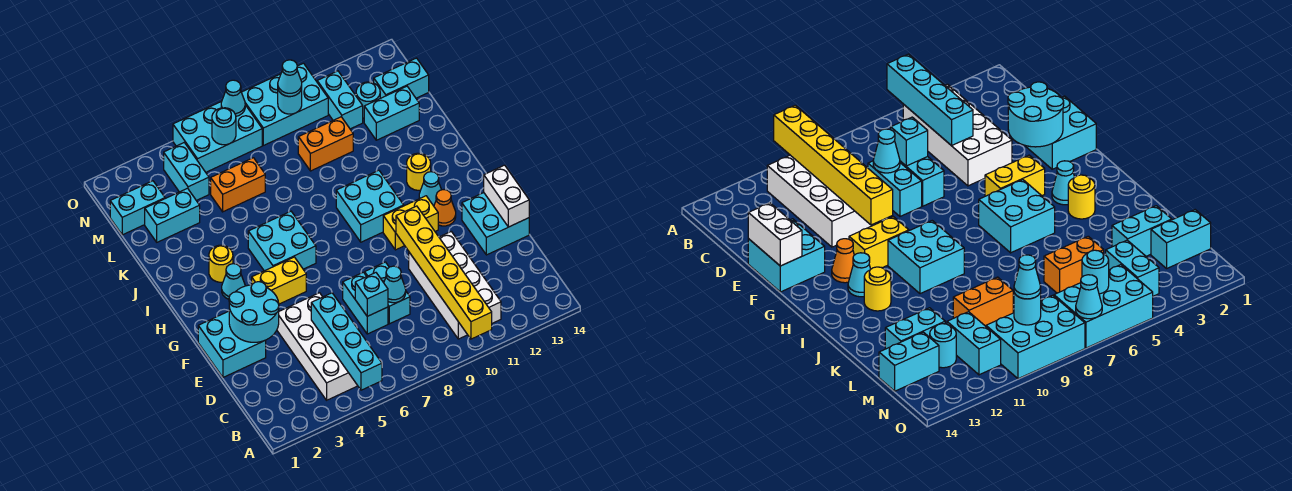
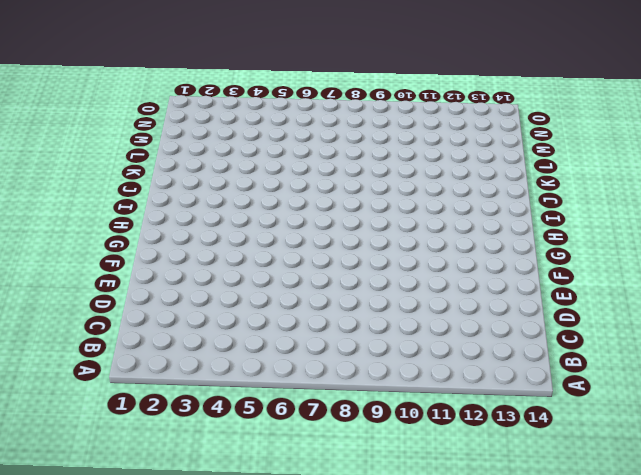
none -> white brick B4:E5 level 1
none -> white brick B10:E11 level 1
none -> cyan brick D7:E7 level 1
none -> cyan brick D8:E8 level 1

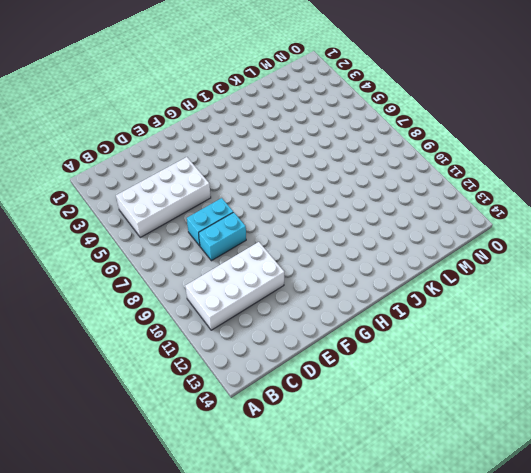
none -> cyan brick E1:F2 level 1
none -> cyan brick E13:F14 level 1
none -> yellow brick G4:G5 level 1
none -> yellow brick G10:G11 level 1

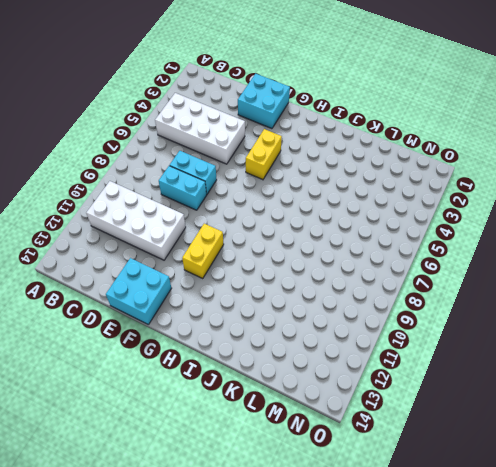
none -> orange cone G12 level 1
none -> cyan cone H3 level 1
none -> cyan brick H5:I6 level 1
none -> cyan brick H9:I10 level 1

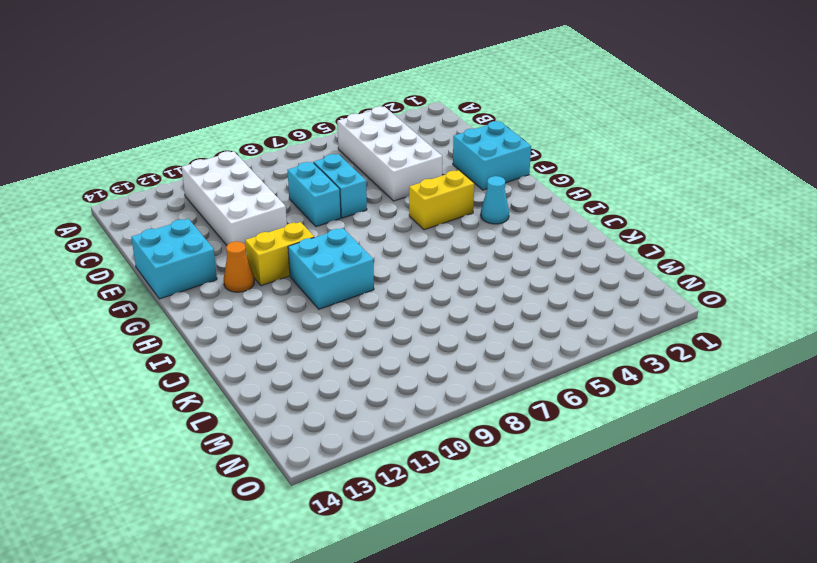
none -> cyan brick H5:I6 level 1
none -> cyan cone H12 level 1
none -> yellow round brick I3 level 1
none -> yellow round brick I12 level 1

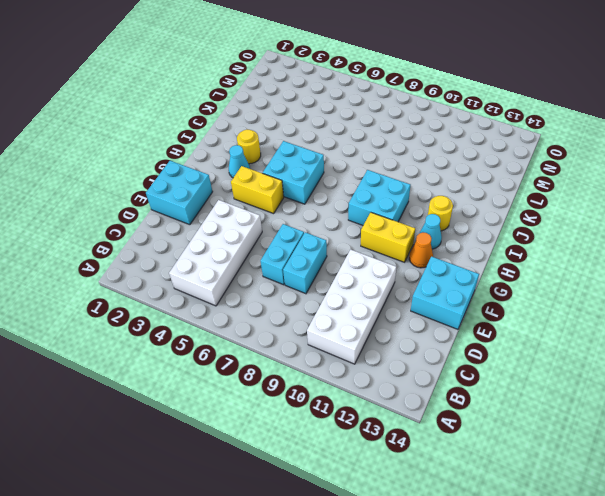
none -> cyan brick L2:L3 level 1
none -> orange brick L5:L6 level 1
none -> orange brick L9:L10 level 1
none -> cyan brick L12:L13 level 1

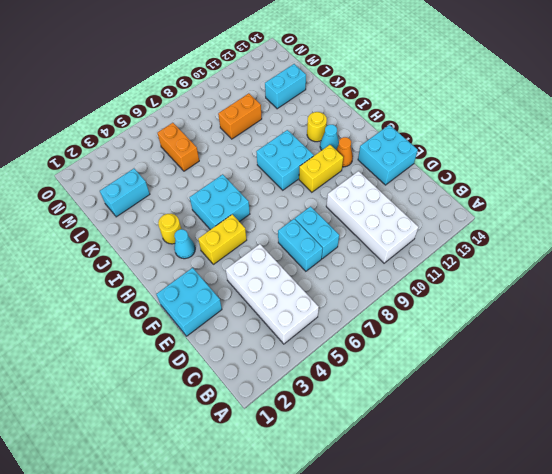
orange brick L6:M6 level 1 -> orange brick L5:L6 level 1
none -> cyan brick M1:M2 level 1
none -> cyan brick M4:N4 level 1
none -> cyan brick M11:N11 level 1
none -> cyan round brick M12 level 1

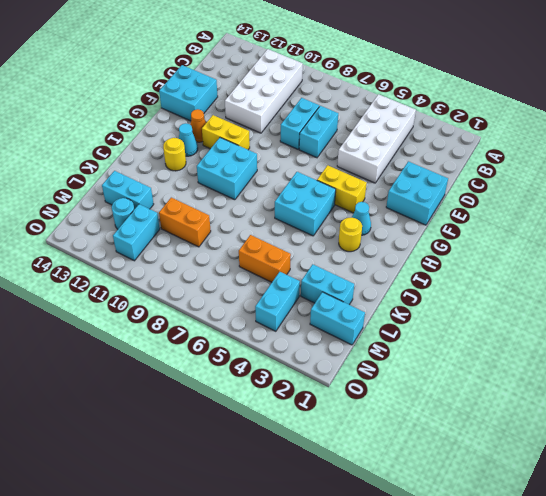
none -> cyan brick M13:M14 level 1
none -> cyan brick N5:O7 level 1
none -> cyan brick N8:O10 level 1
none -> cyan brick A5:D5 level 2

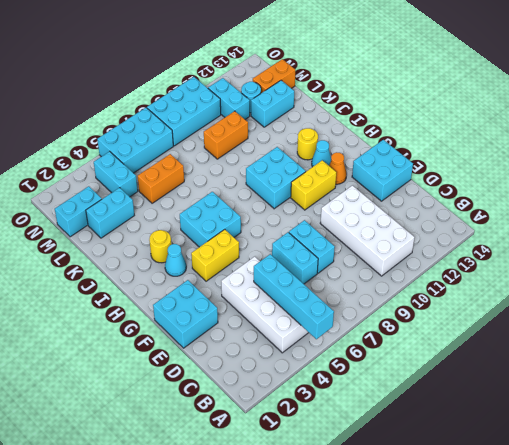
orange brick M13:M14 level 1 -> cyan brick M13:M14 level 1
none -> yellow brick A10:F10 level 2
none -> cyan brick D7 level 2
none -> cyan cone D8 level 2
none -> cyan round brick E2:F3 level 2

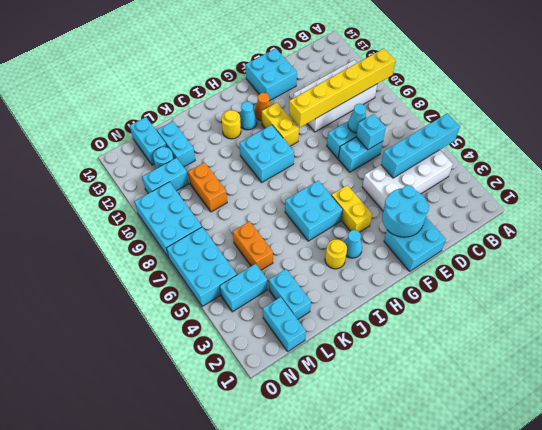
none -> white brick E14:F14 level 2
none -> cyan round brick N6 level 2
none -> cyan round brick N9 level 2
none -> cyan cone O7 level 2

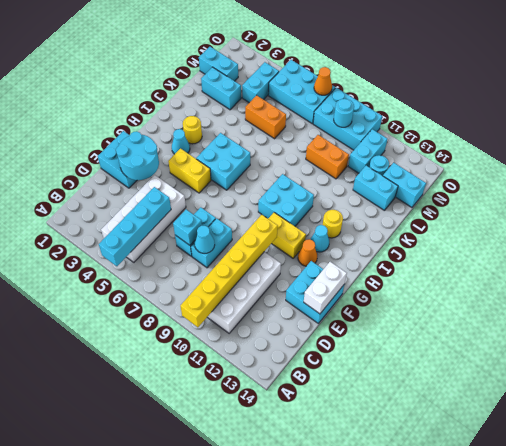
orange cone O7 level 2 -> cyan cone O7 level 2
none -> cyan round brick N6 level 2
none -> cyan cone N9 level 3

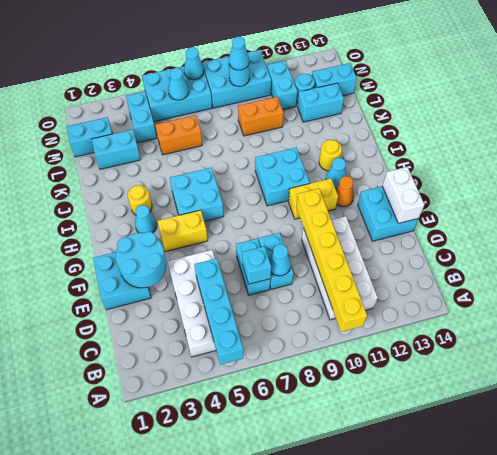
cyan cone N6 level 2 -> cyan round brick N6 level 2

